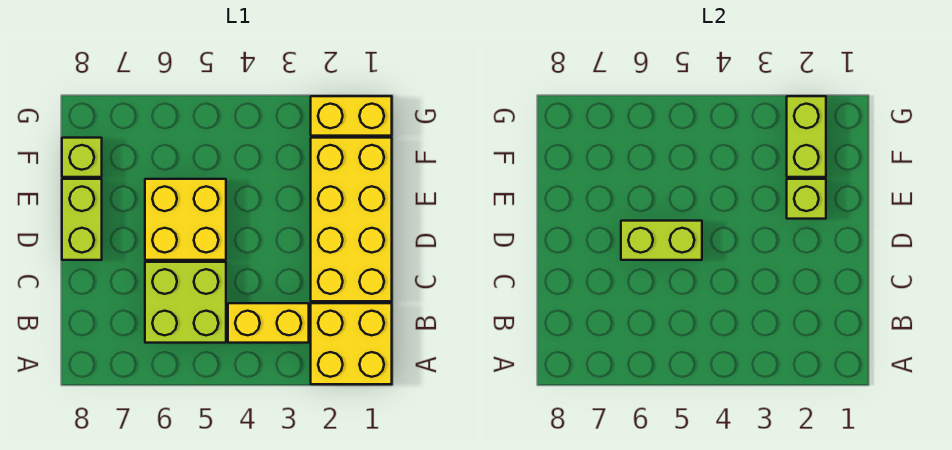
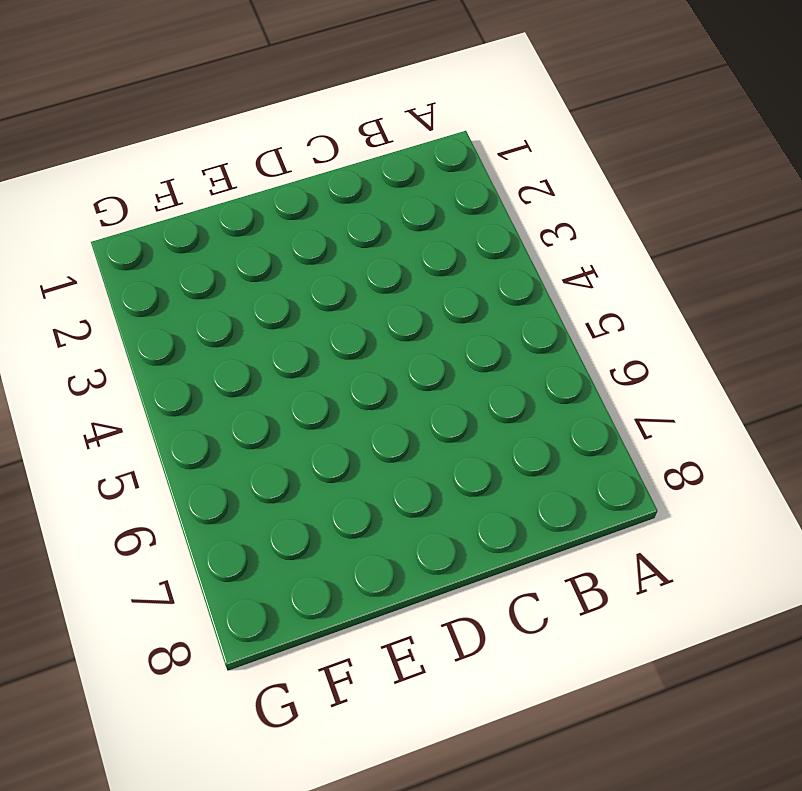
none -> yellow brick A1:B2 level 1
none -> yellow brick B3:B4 level 1

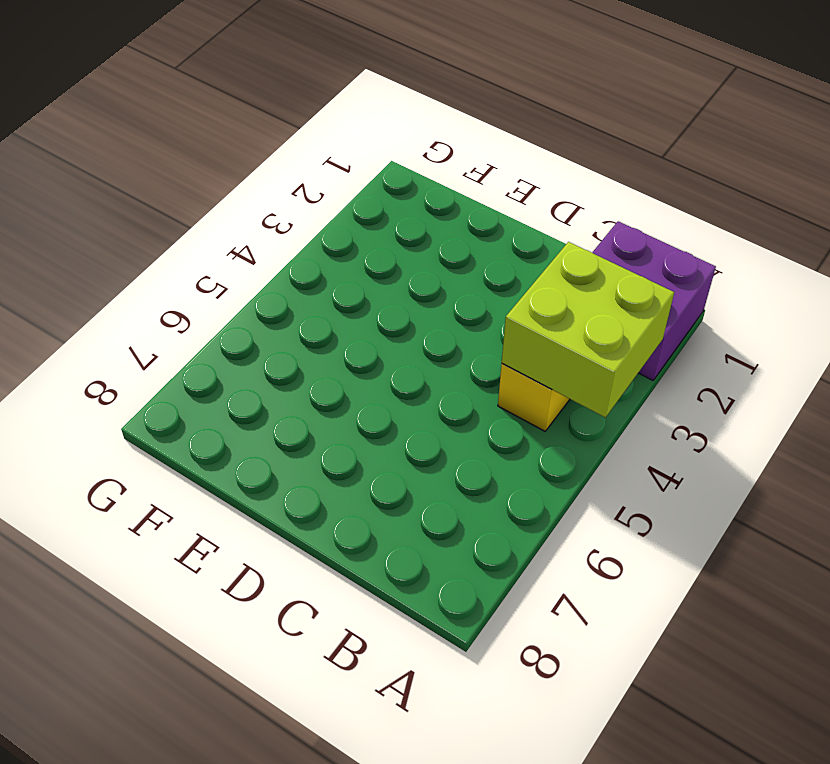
purple brick A1:B2 level 1 -> yellow brick A1:B2 level 1
lime brick A3:B4 level 2 -> lime brick B5:C6 level 1
none -> yellow brick C1:F2 level 1
none -> yellow brick D5:E6 level 1

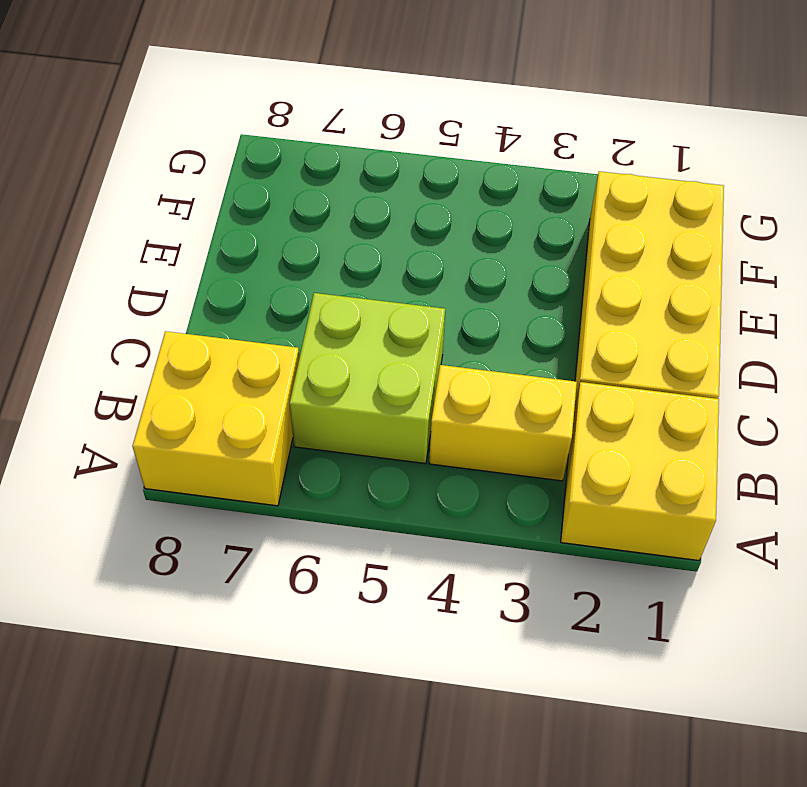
yellow brick A7:B8 level 1 -> yellow brick D5:E6 level 1
none -> lime brick D8:E8 level 1
none -> lime brick F8 level 1

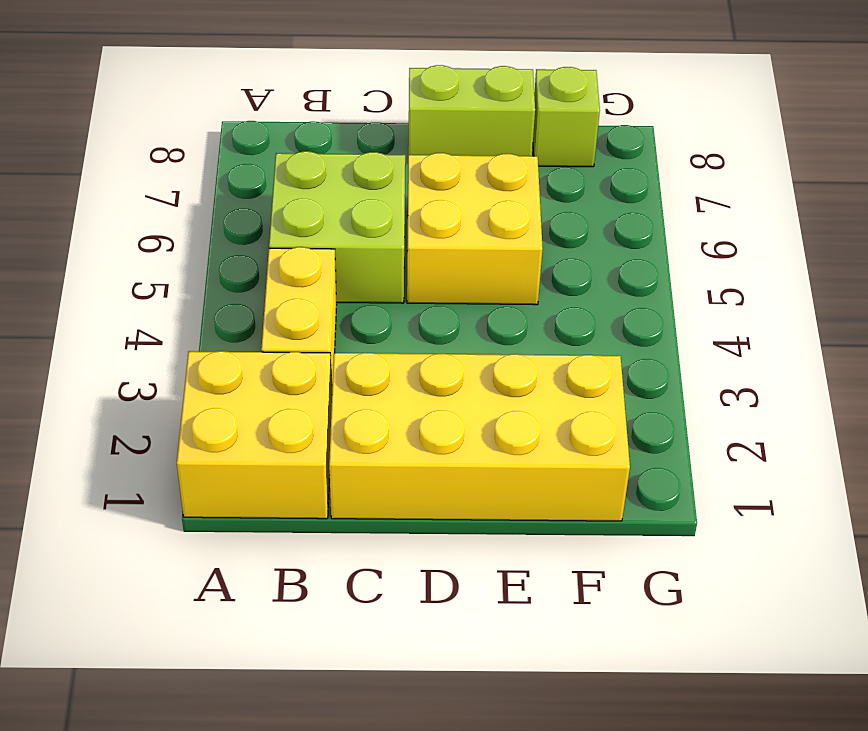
none -> yellow brick G1:G2 level 1
none -> lime brick D5:D6 level 2

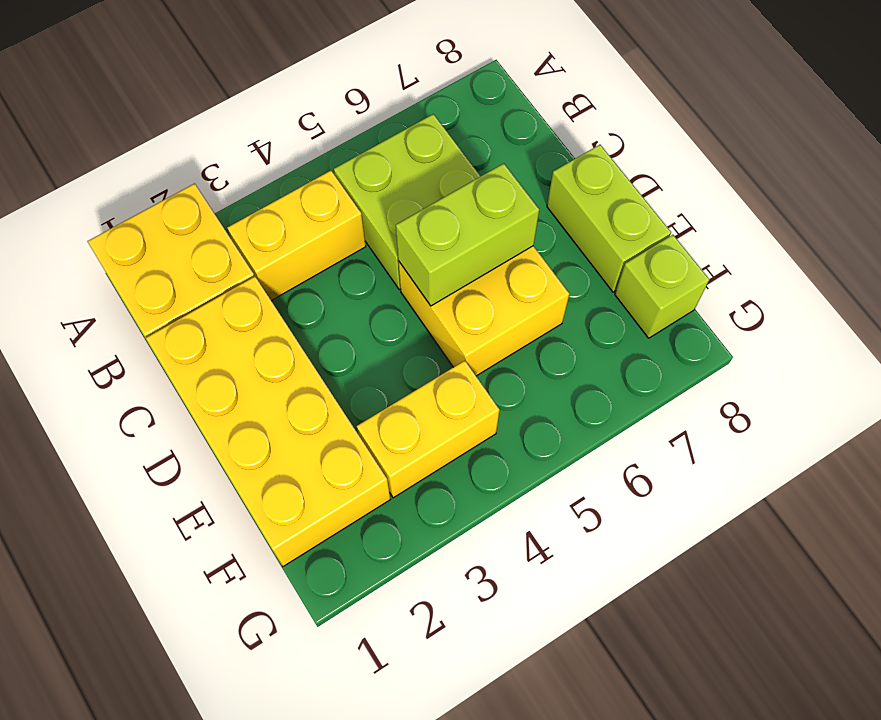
yellow brick F3:F4 level 1 -> yellow brick G1:G2 level 1
none -> lime brick E2 level 2
none -> lime brick F2:G2 level 2

